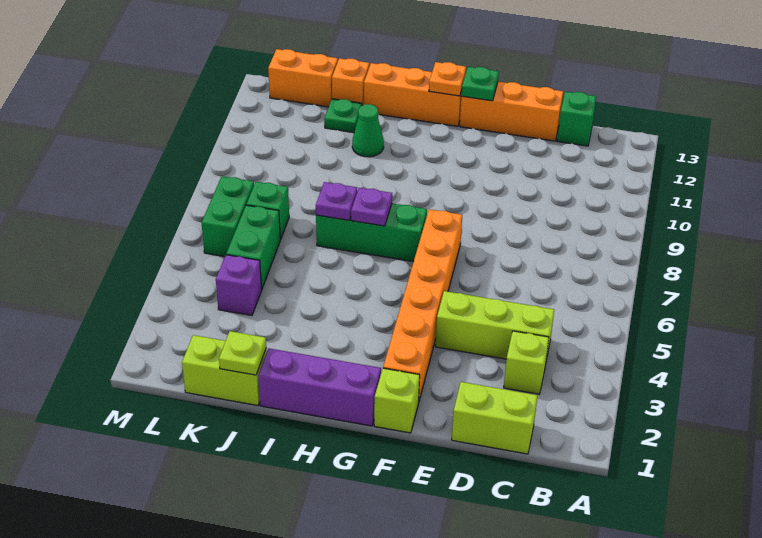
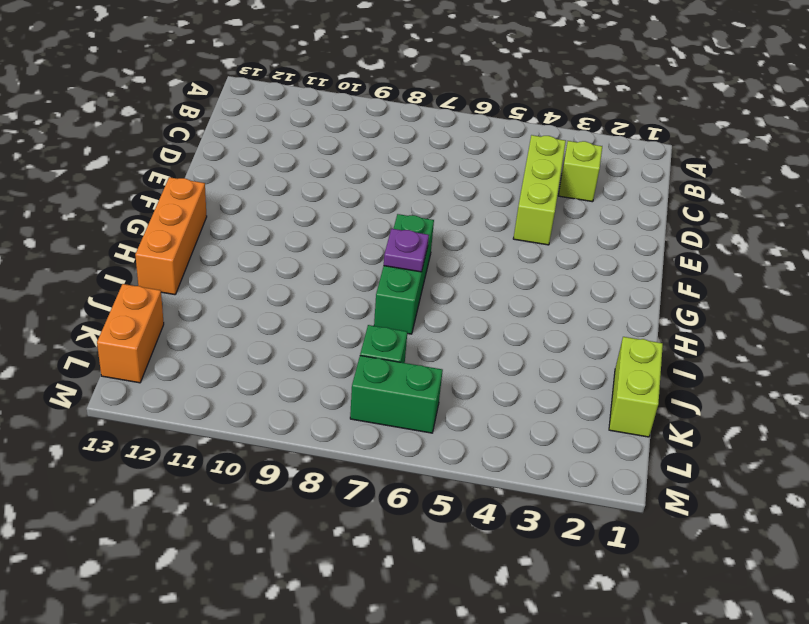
none -> lime brick C1:D1 level 1
none -> green brick C13 level 1
none -> orange brick D13:F13 level 1

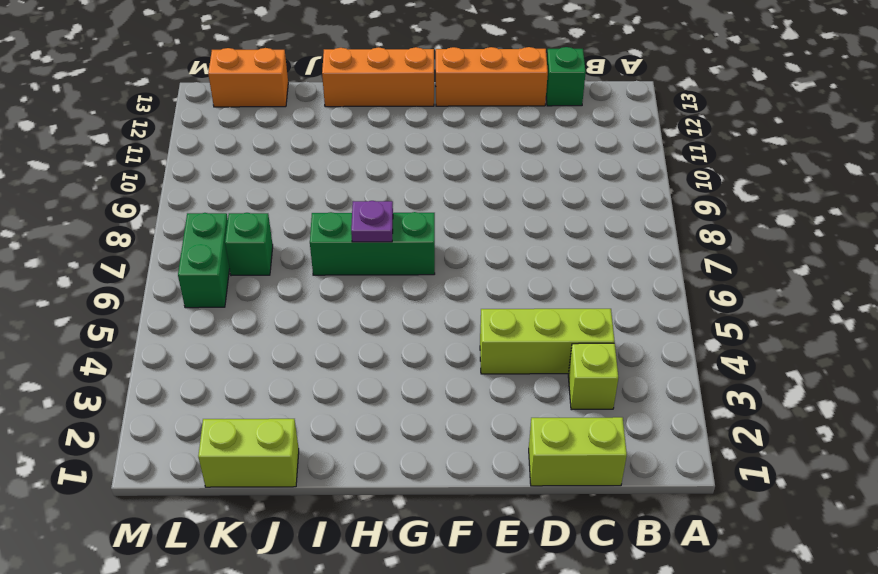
none -> lime brick F1 level 1
none -> orange brick F2:F7 level 1
none -> purple brick G1:I1 level 1

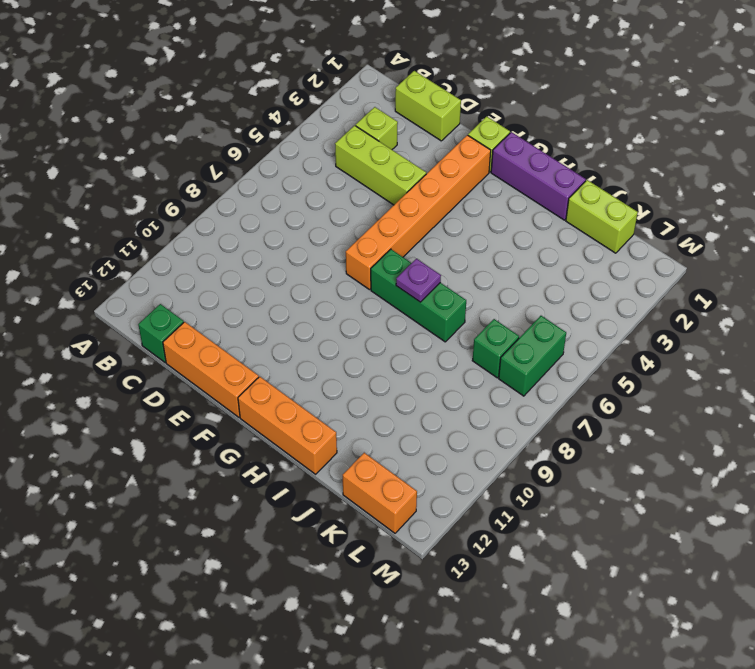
none -> green cone I11 level 1
none -> green plate J12 level 1
none -> orange brick J13 level 1

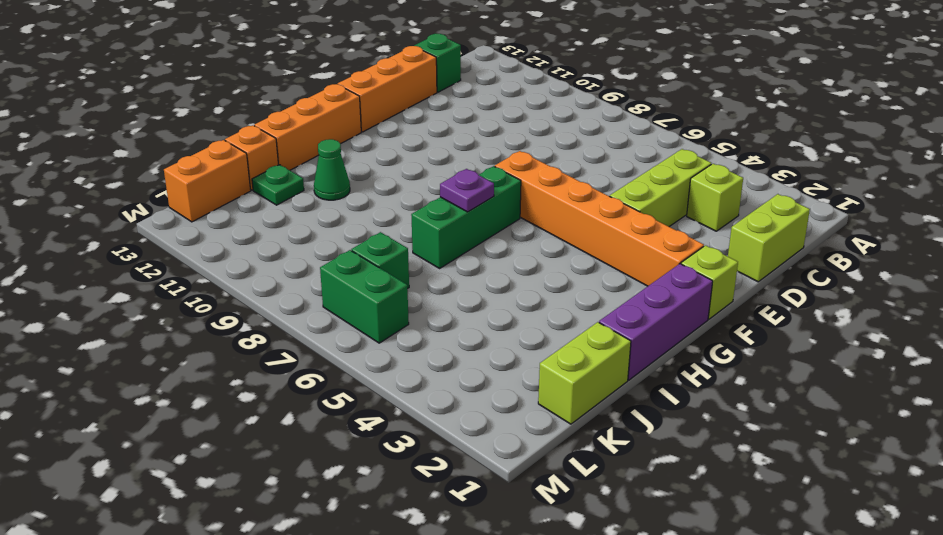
none -> purple brick K4 level 1
none -> green brick K5:K6 level 1
none -> green plate F13 level 2

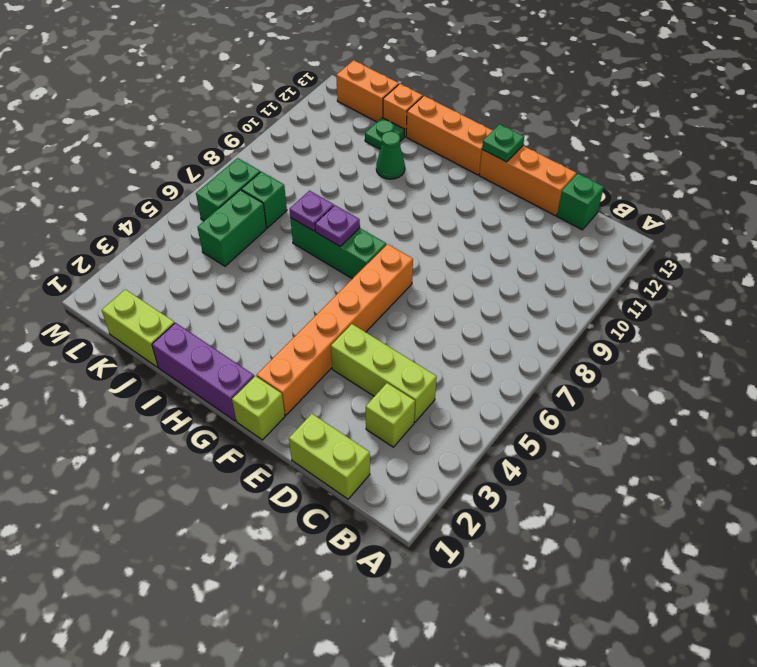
none -> purple brick K4 level 1
none -> orange plate G13 level 2
none -> lime plate J1 level 2

